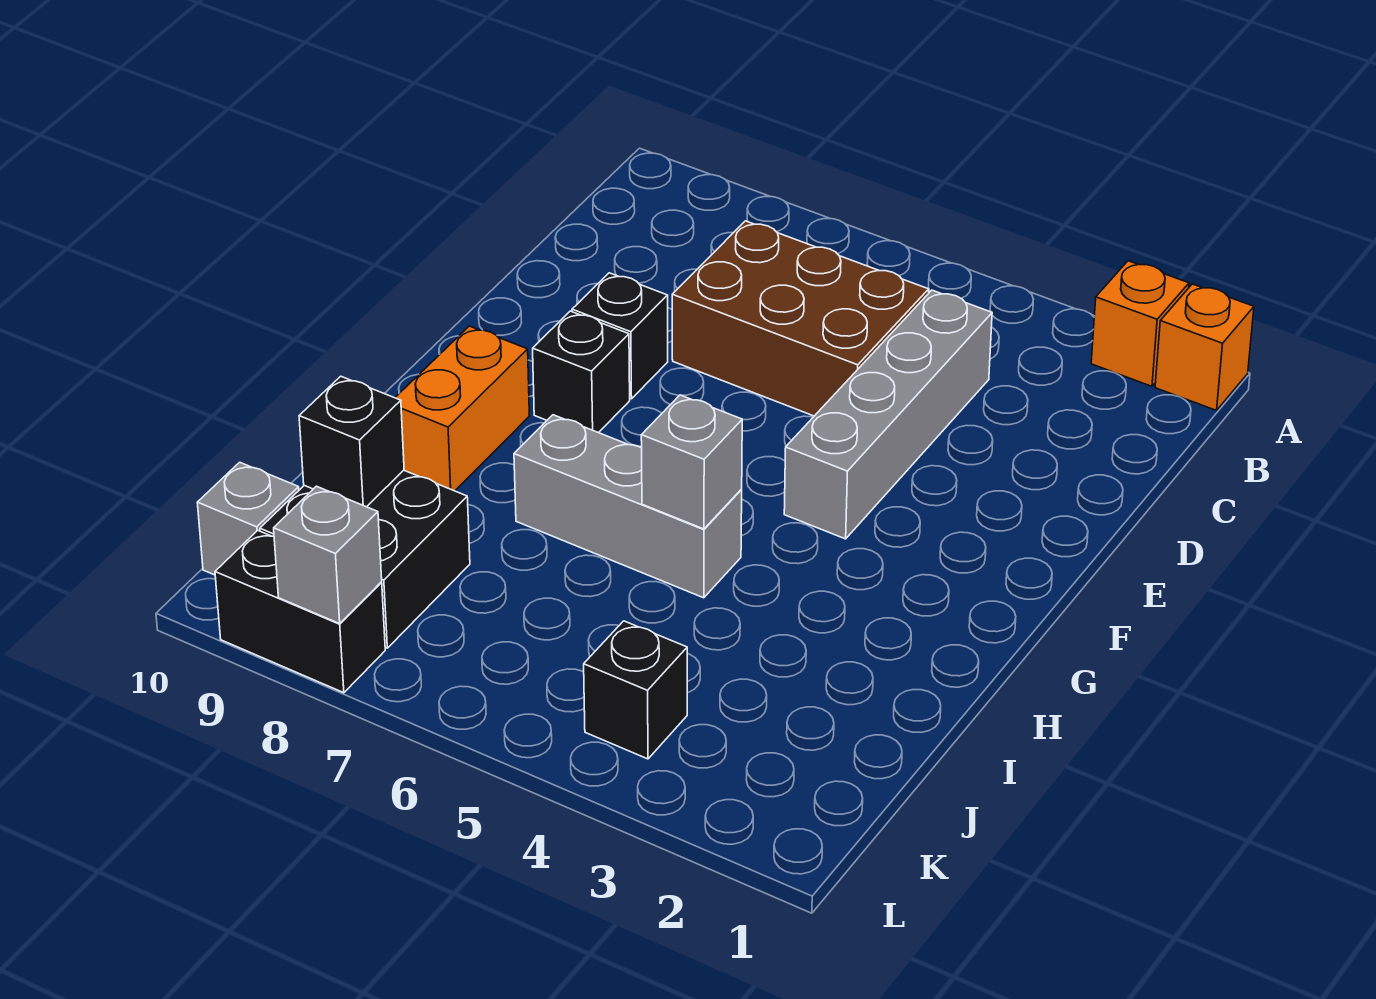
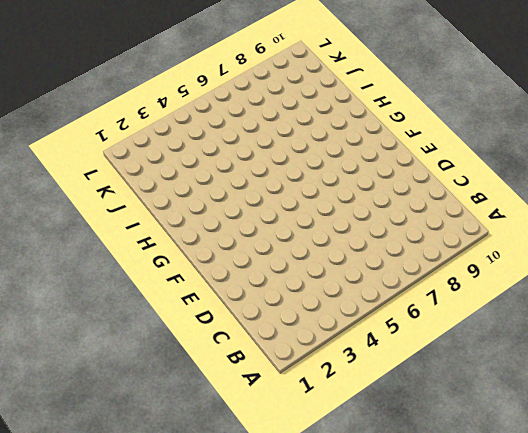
none -> orange brick A1 level 1
none -> orange brick A2 level 1
none -> grey brick C4:F4 level 1

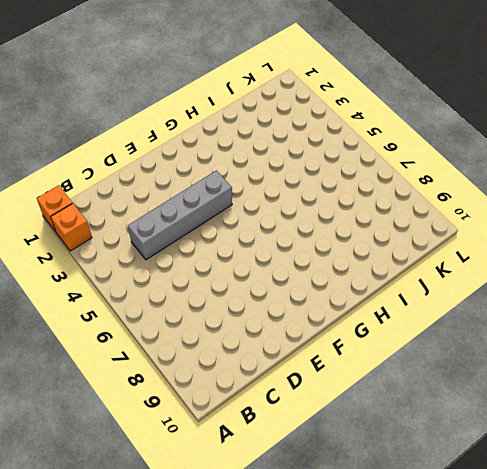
none -> brown brick C5:D7 level 1
none -> black brick E8 level 1
none -> black brick F8 level 1

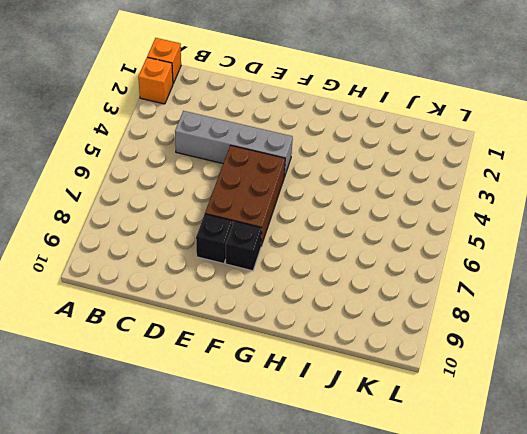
brown brick E5:F7 level 1 -> brown brick C5:D7 level 1
none -> orange brick G9:H9 level 1
none -> grey brick H5:H7 level 1
none -> black brick J8:K9 level 1

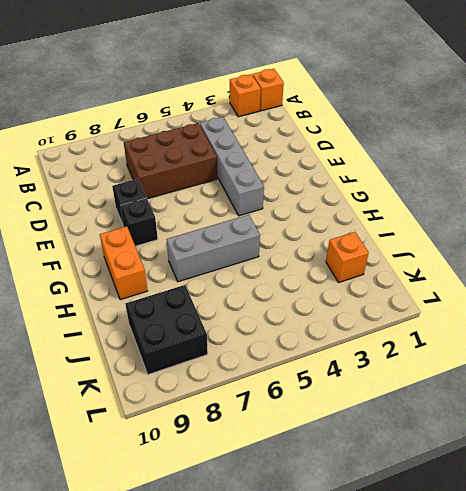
orange brick J2 level 1 -> none
none -> black brick K4 level 1
none -> grey brick K10 level 1
none -> black brick L8:L9 level 1

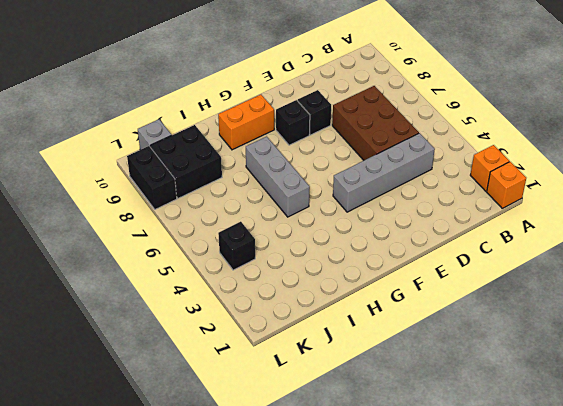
none -> grey brick H5 level 2
none -> black brick J9 level 2
none -> grey brick L8 level 2

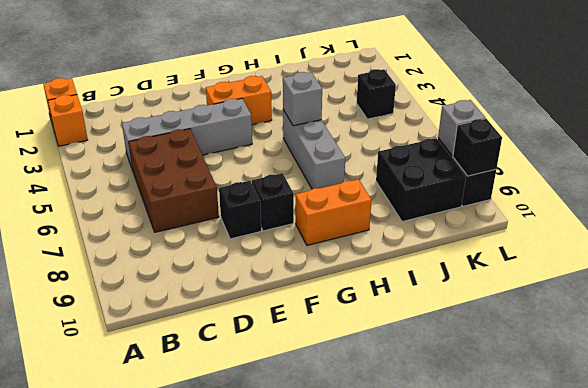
orange brick F3:G3 level 1 -> none
black brick L9 level 2 -> black brick J9 level 2
none -> grey brick K10 level 1

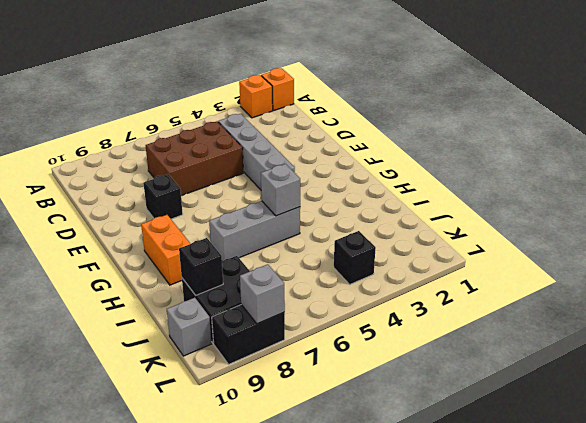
none -> black brick F8 level 1

